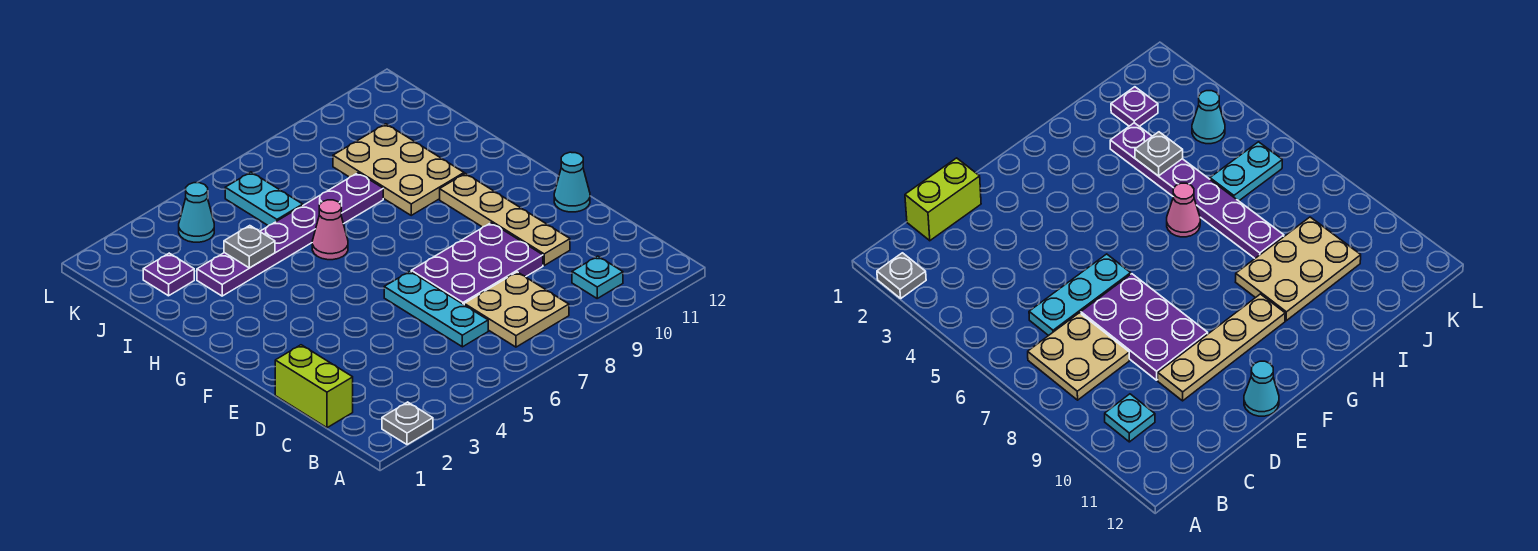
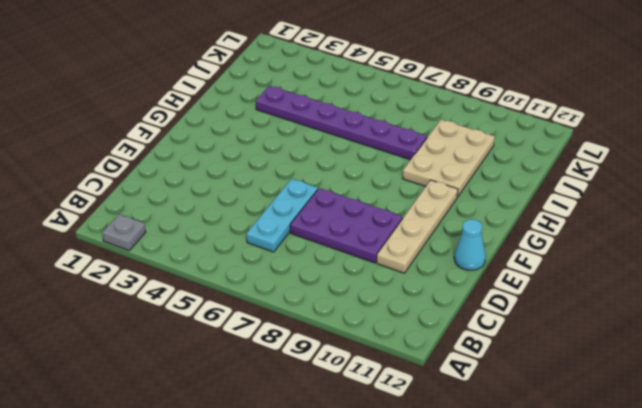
none -> tan plate B7:C8 level 1
none -> cyan plate B10 level 1
none -> lime brick C1:D1 level 1

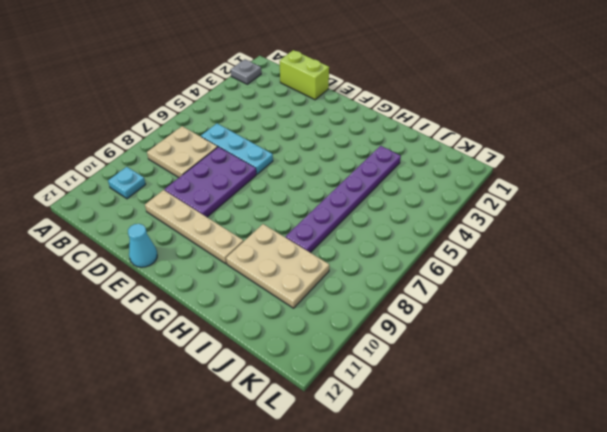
none -> pink cone H6 level 1
none -> purple plate J2 level 1
none -> cyan plate J6:K6 level 1

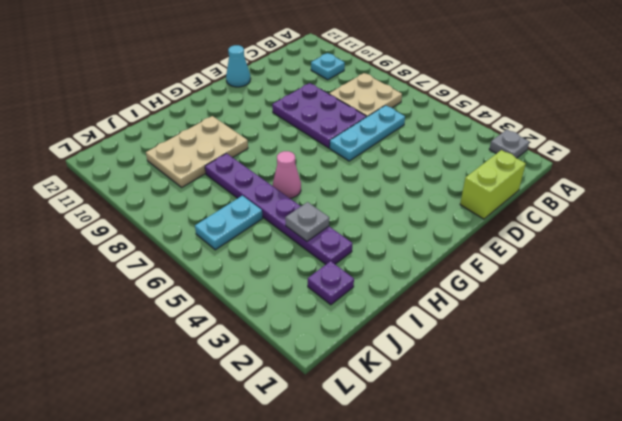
none -> tan plate D10:G10 level 1
none -> cyan cone K4 level 1

